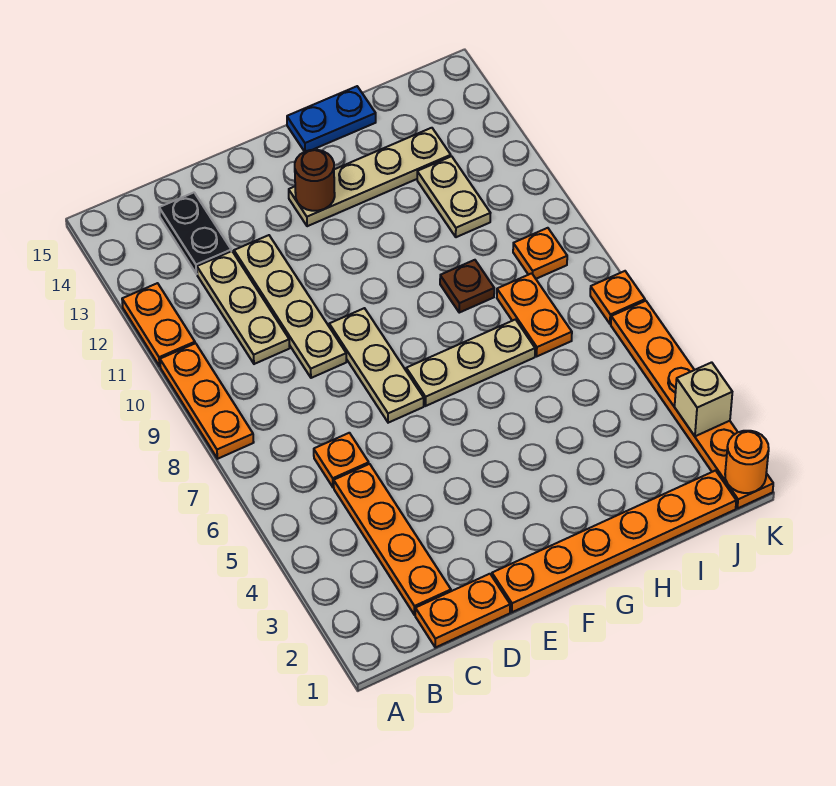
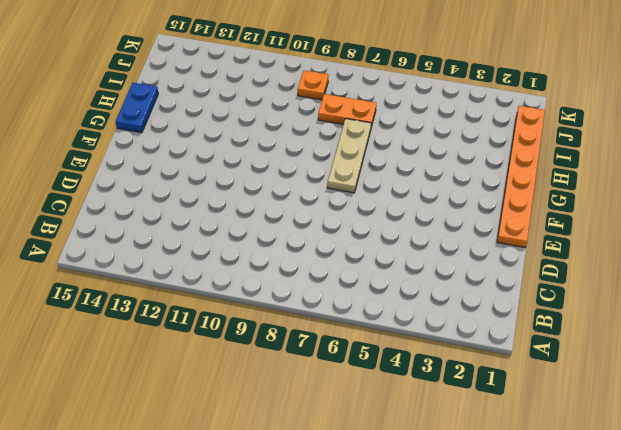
none -> orange plate A8:A10 level 1
none -> orange plate A11:A12 level 1
none -> orange plate C1:D1 level 1

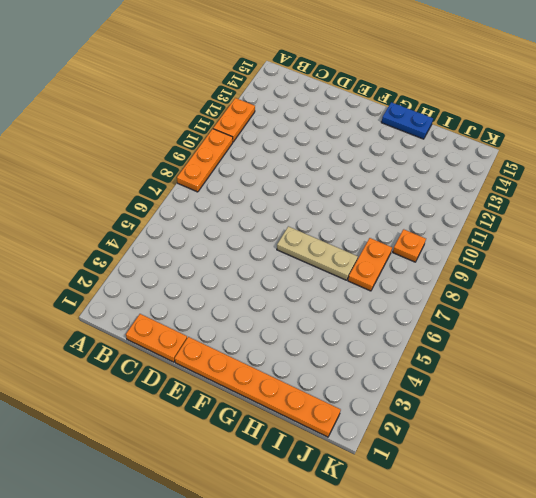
none -> orange plate C2:C5 level 1
none -> orange plate C6 level 1
none -> tan plate C10:C12 level 1

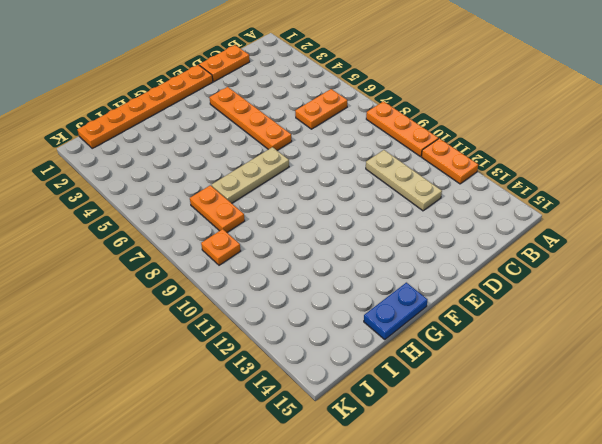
orange plate B6:C6 level 1 -> orange plate C6 level 1
orange plate E3:E6 level 1 -> orange plate C2:C5 level 1
none -> black plate C13:C14 level 1
none -> tan plate D9:D12 level 1
none -> tan plate E7:E9 level 1

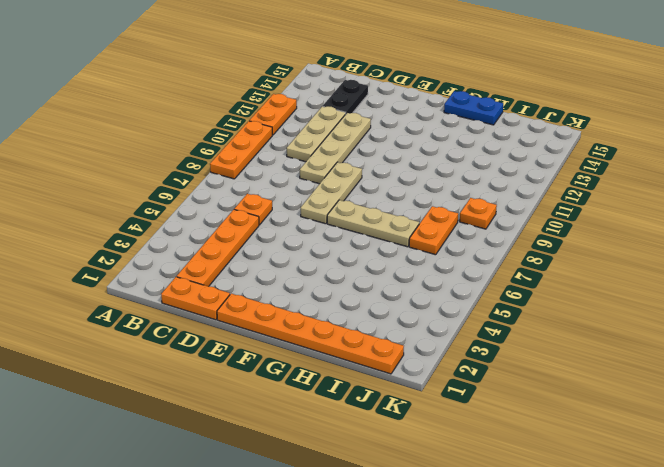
none -> tan plate F13:I13 level 1
none -> brown plate H9 level 1
none -> tan plate I11:I12 level 1

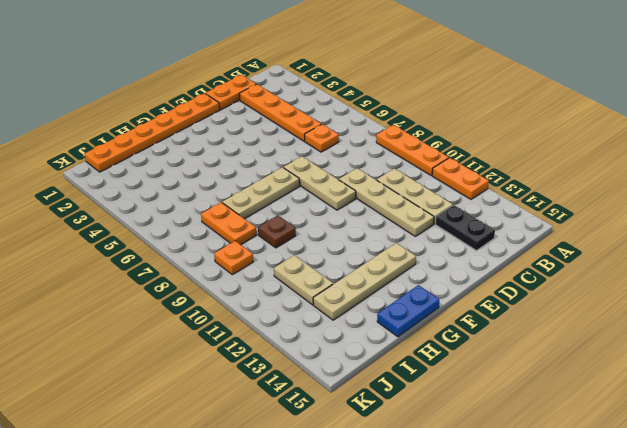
none -> orange plate K1:K6 level 1
none -> orange plate K7 level 1
none -> brown round brick F13 level 2

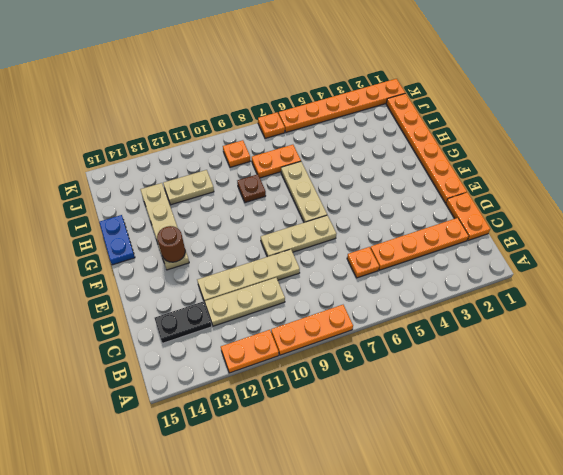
none -> orange round brick K1 level 2
none -> tan brick K3 level 2

